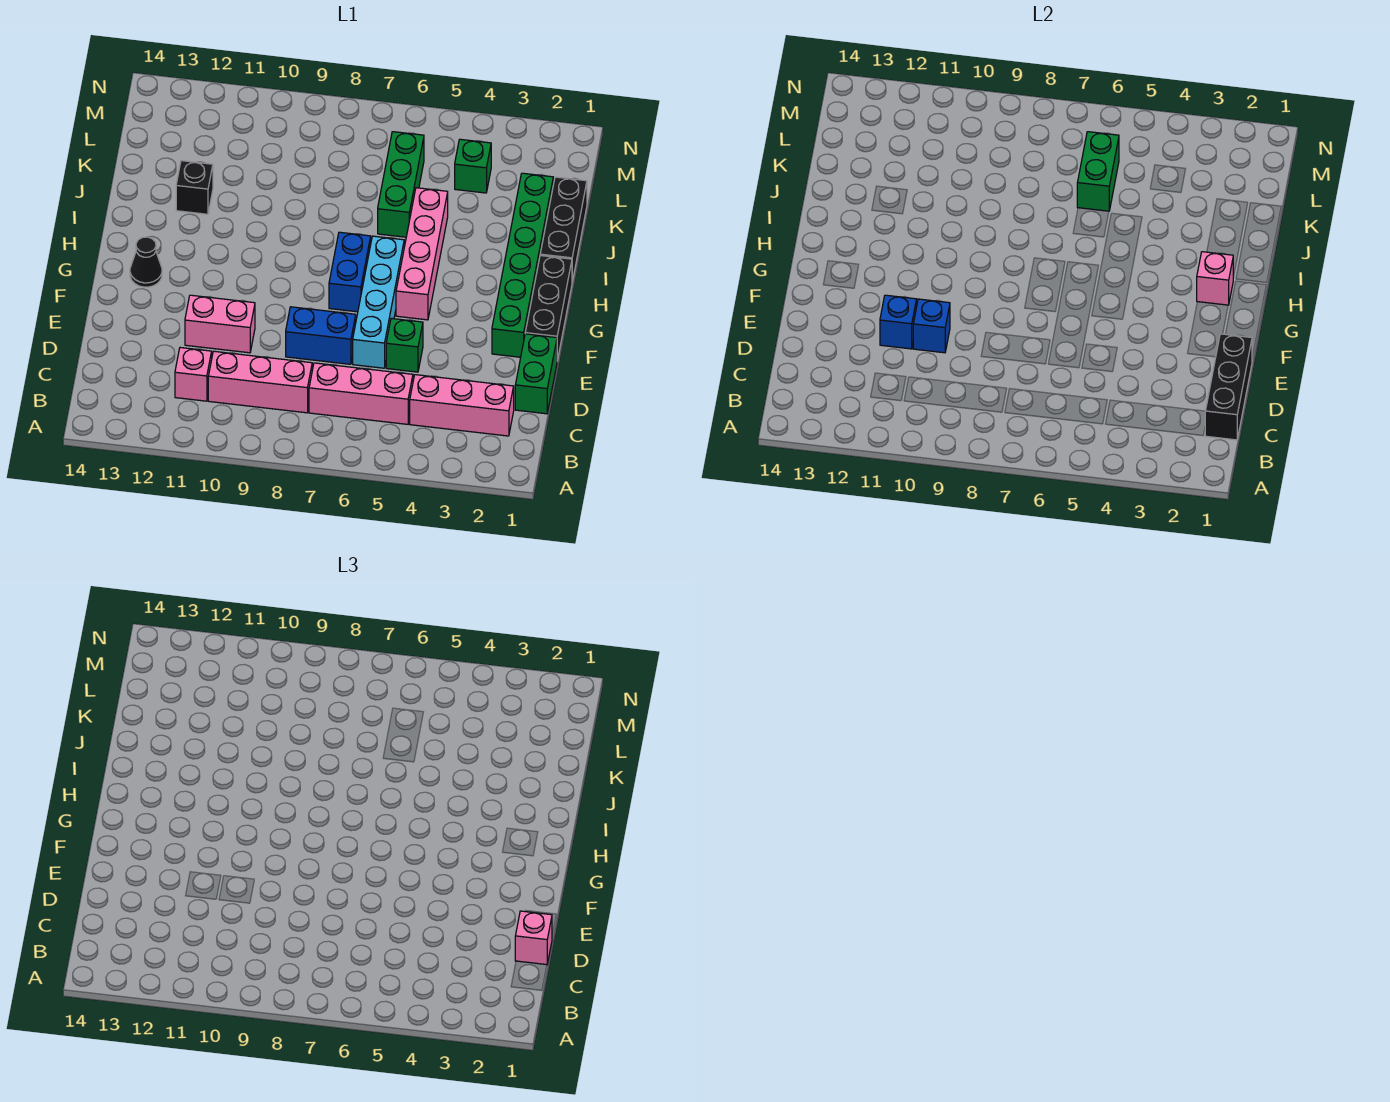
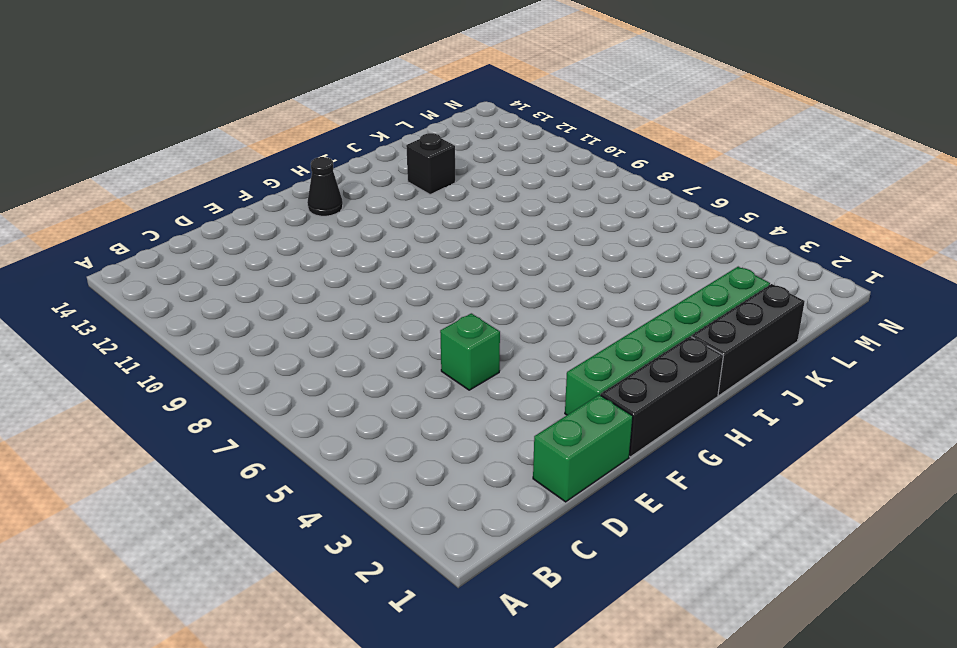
none -> pink brick C2:C4 level 1
none -> pink brick C5:C7 level 1
none -> pink brick C8:C10 level 1

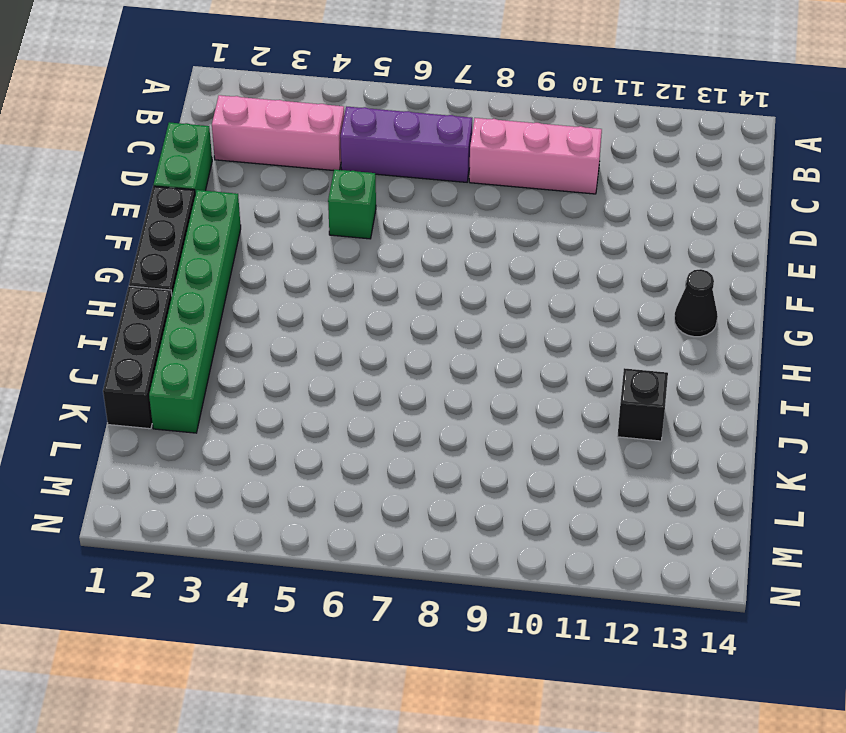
purple brick C5:C7 level 1 -> pink brick C5:C7 level 1
none -> pink brick C11 level 1
none -> cyan brick E6:H6 level 1
none -> blue brick E7:E8 level 1

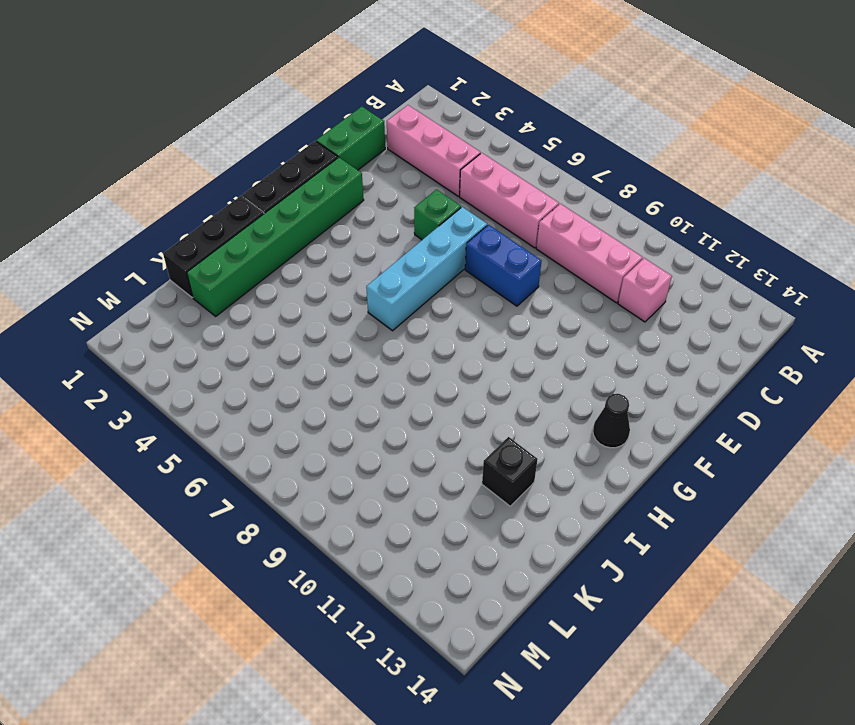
none -> pink brick E10:E11 level 1
none -> pink brick G5:J5 level 1
none -> blue brick G7:H7 level 1

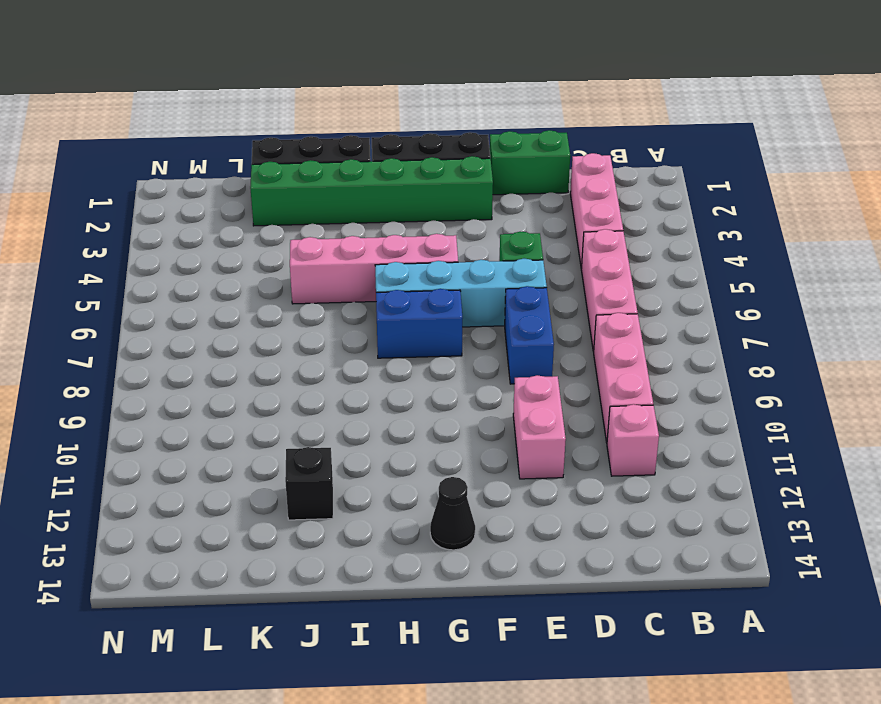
none -> green brick J6:L6 level 1
none -> green brick L4 level 1
none -> black brick C1:E1 level 2

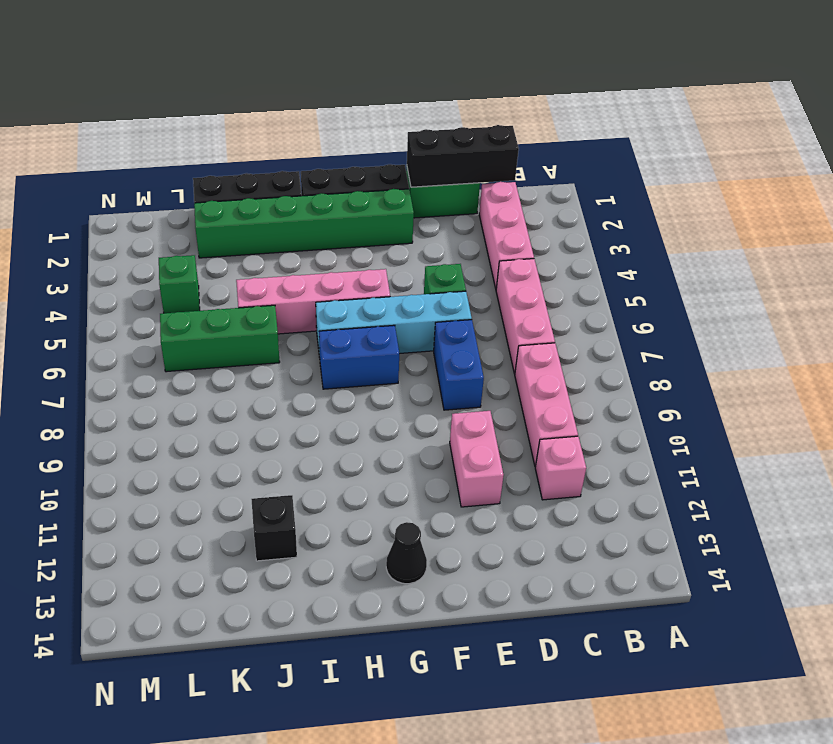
none -> blue brick E10 level 2
none -> blue brick E11 level 2
none -> pink brick H2 level 2

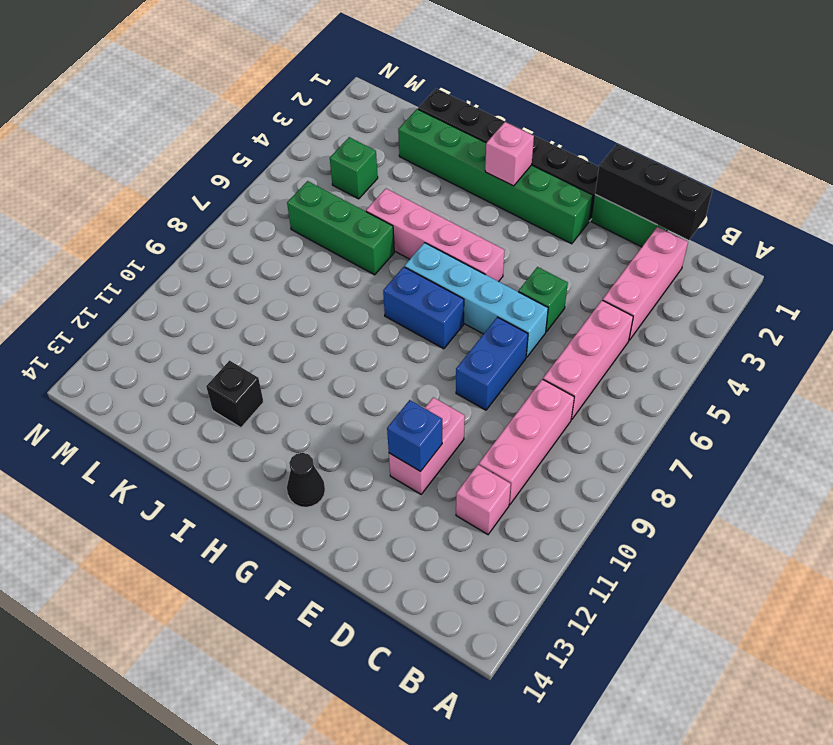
none -> blue brick E10 level 2
none -> green brick K6:L6 level 2
none -> pink brick D1 level 3

